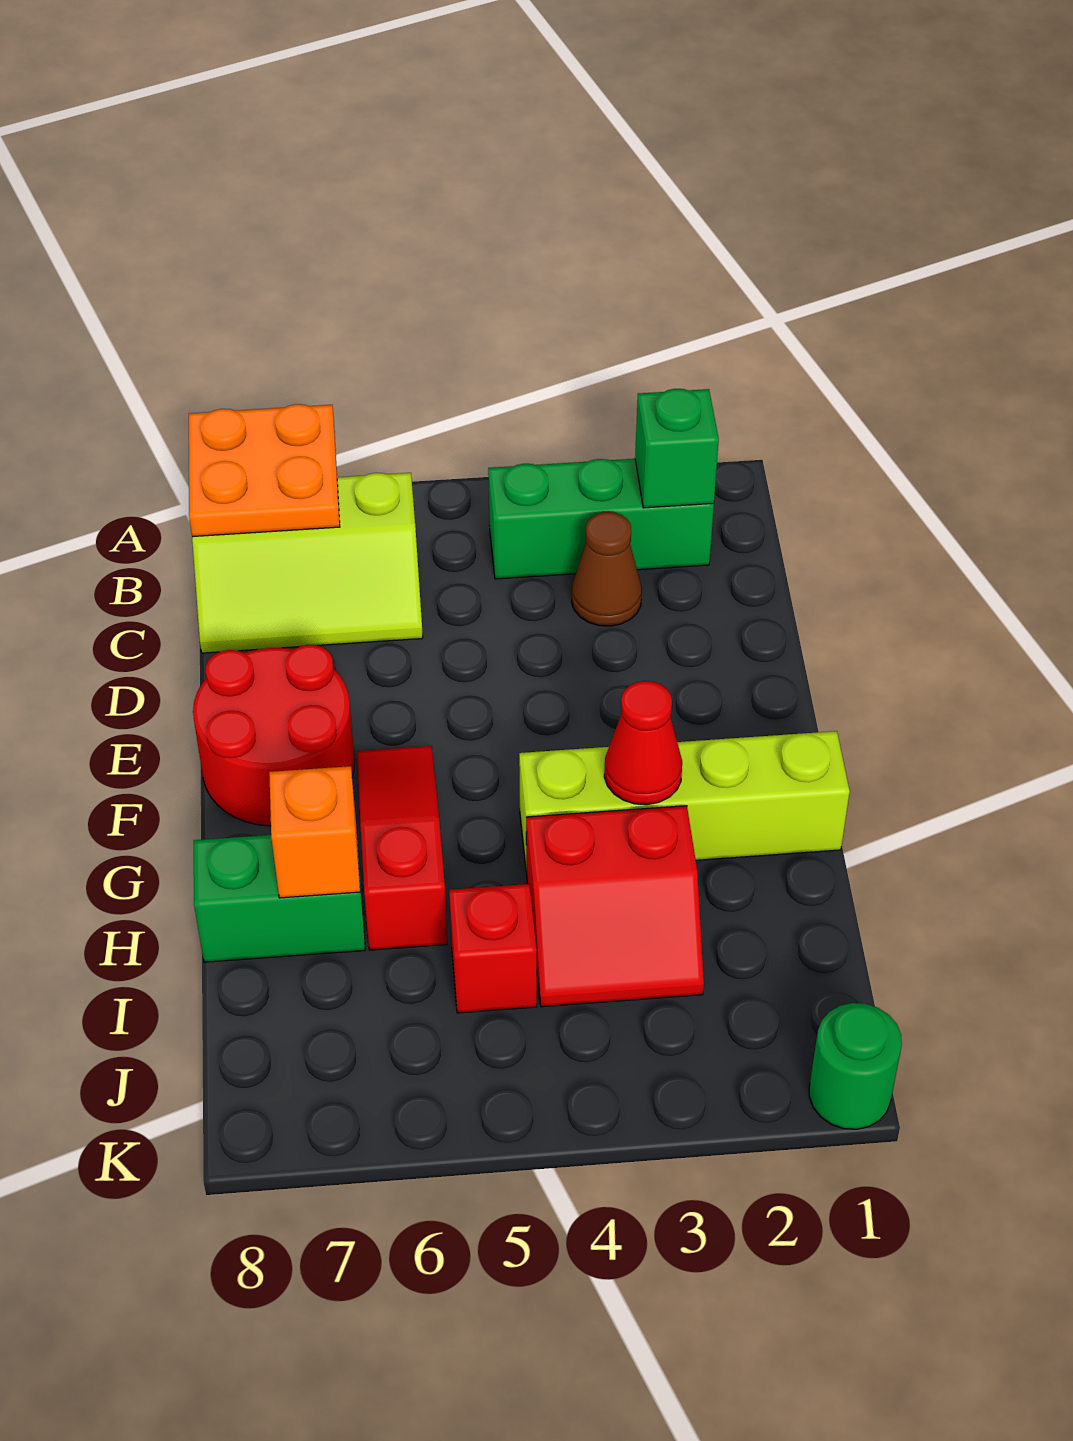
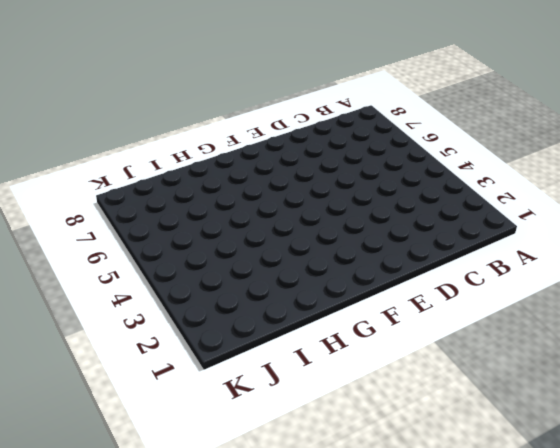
none -> green brick B2:B4 level 1
none -> lime slope B6:C8 level 1 top B
none -> brown cone C3 level 1

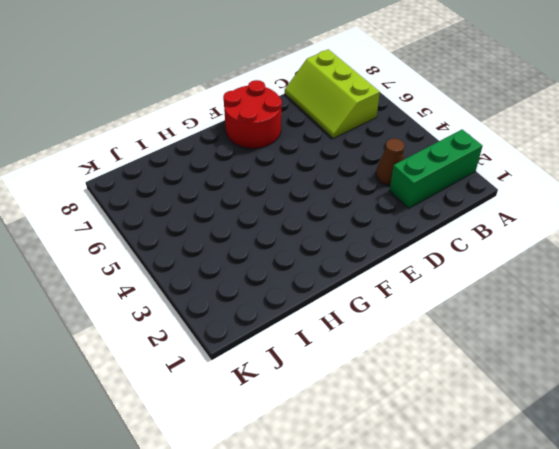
green brick A2:C2 level 1 -> green brick B2:B4 level 1
none -> red slope F6:H6 level 1 top H
none -> lime brick G1:G4 level 1
none -> red slope H3:I4 level 1 top H

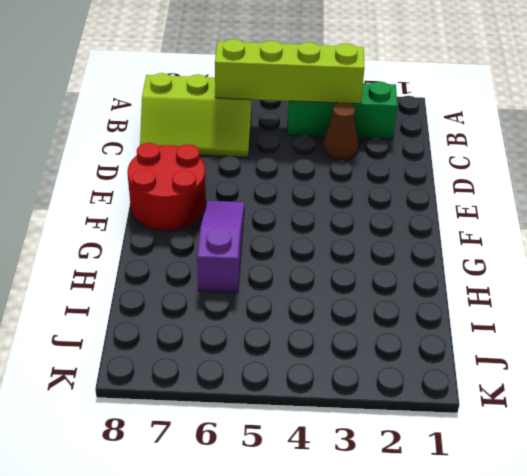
lime brick B3:B6 level 2 -> lime brick G1:G4 level 1
purple slope F6:H6 level 1 top H -> red slope F6:H6 level 1 top H
none -> red slope H3:I4 level 1 top H
none -> green brick H7:H8 level 1
none -> red brick I5 level 1

